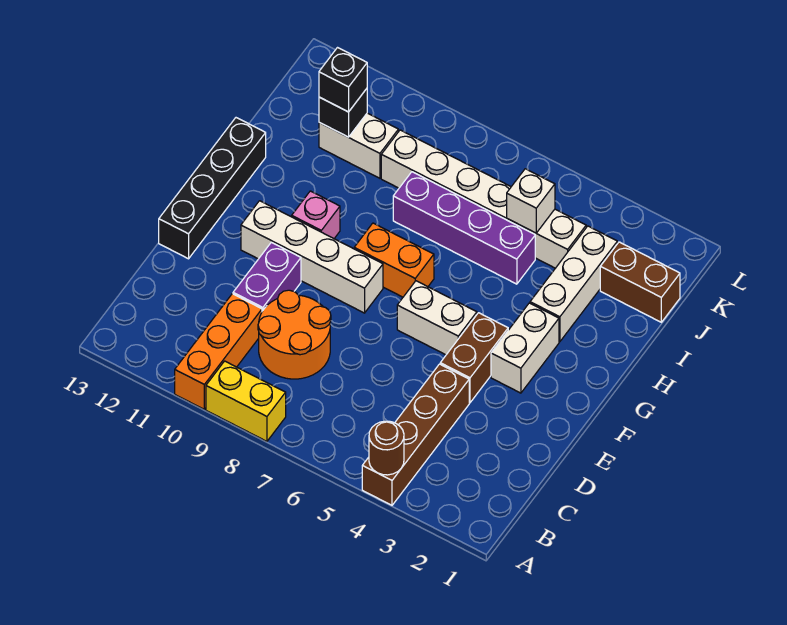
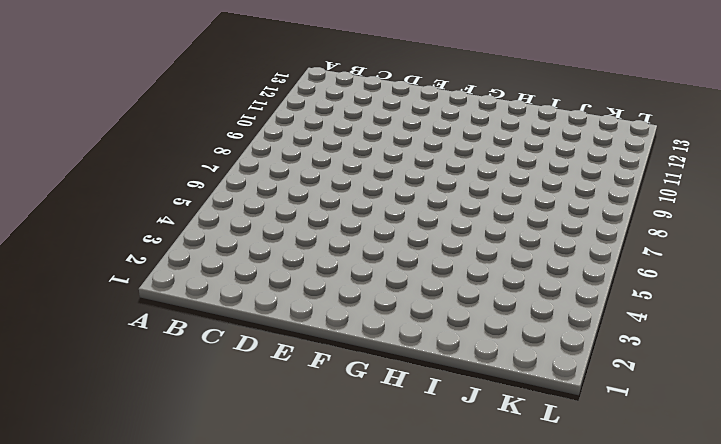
none -> brown brick A4:D4 level 1
none -> yellow brick A8:A9 level 1
none -> orange brick A10:C10 level 1

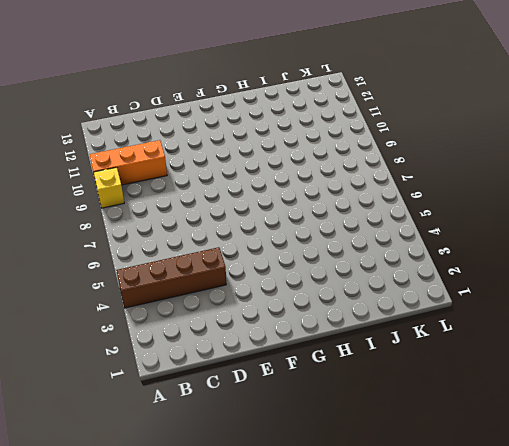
yellow brick A9 level 1 -> yellow brick A8:A9 level 1
none -> orange round brick C8:D9 level 1
none -> purple brick D10:E10 level 1
none -> brown brick E4:F4 level 1

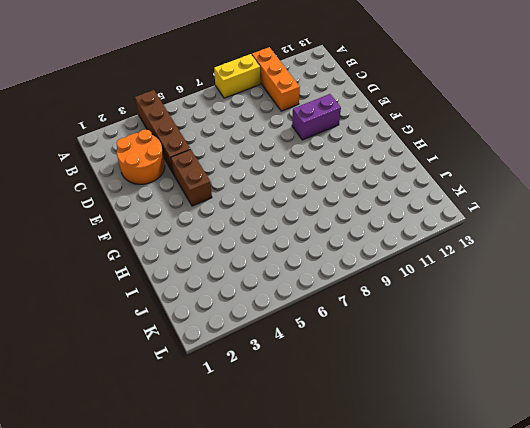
orange round brick C2:D3 level 1 -> orange round brick C8:D9 level 1
purple brick E10:E11 level 1 -> purple brick D10:E10 level 1
none -> black brick E13:H13 level 1
none -> white brick F3:G3 level 1
none -> white brick F5:F6 level 1

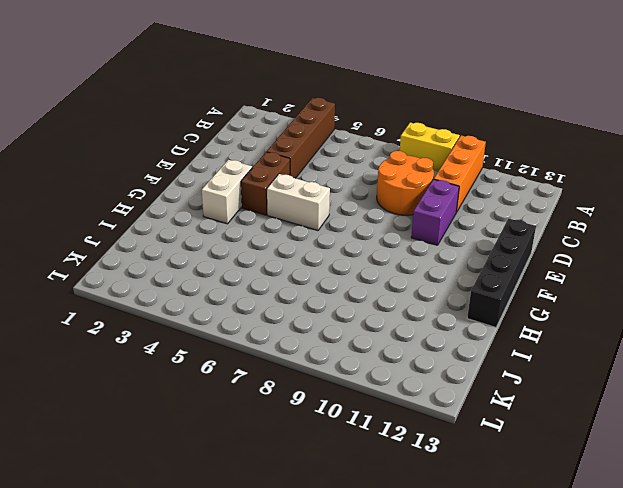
none -> white brick F8:F11 level 1
none -> orange brick G7:G8 level 1
none -> pink brick G10 level 1

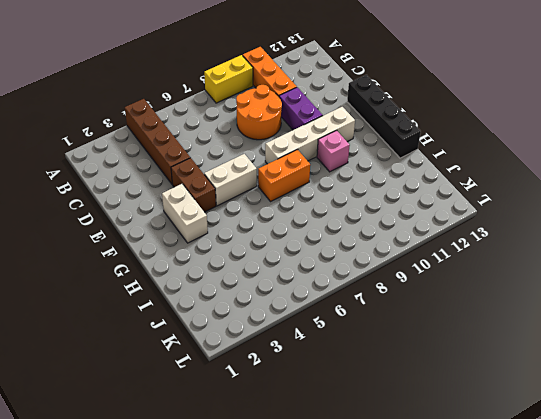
none -> white brick H3:J3 level 1
none -> purple brick I5:I8 level 1
none -> brown brick J1:J2 level 1

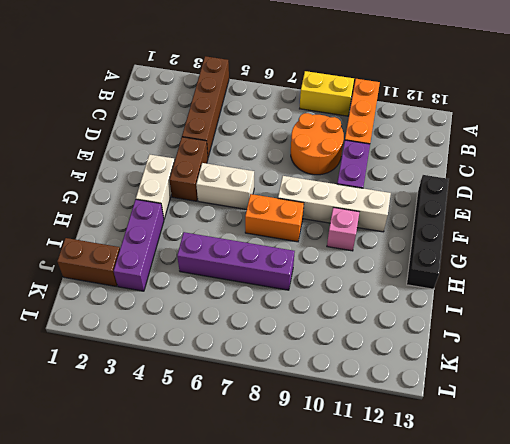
purple brick H3:J3 level 1 -> white brick H3:J3 level 1
none -> white brick J4:J9 level 1
none -> white brick J10:J11 level 1
none -> brown round brick A4 level 2

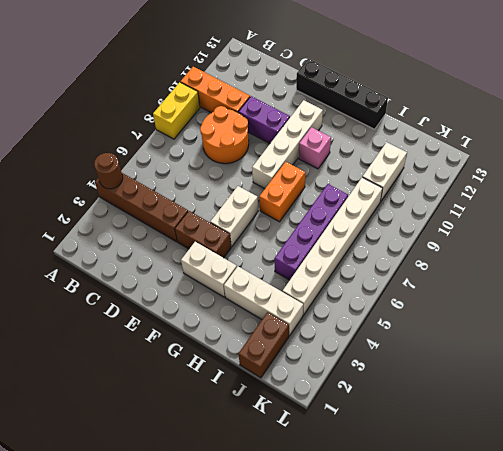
none -> white brick J5 level 2
none -> black brick J11 level 2
none -> black brick J11 level 3

